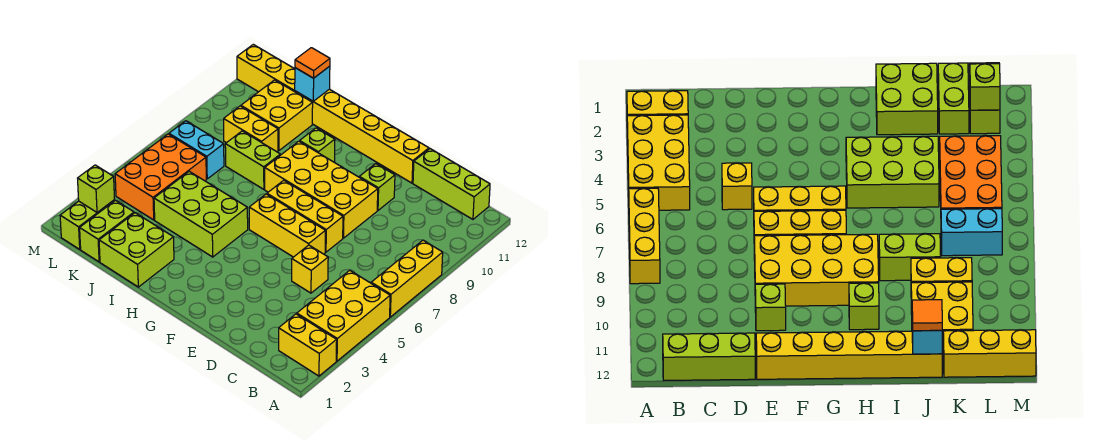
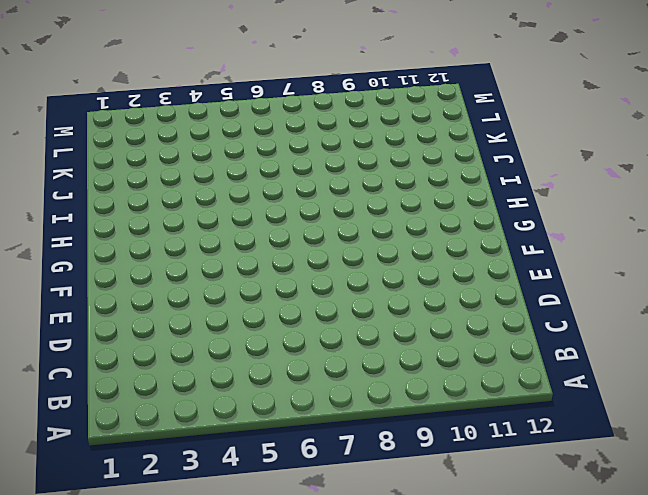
none -> yellow brick A2:B2 level 1
none -> yellow brick A3:B5 level 1
none -> yellow brick A6:A8 level 1

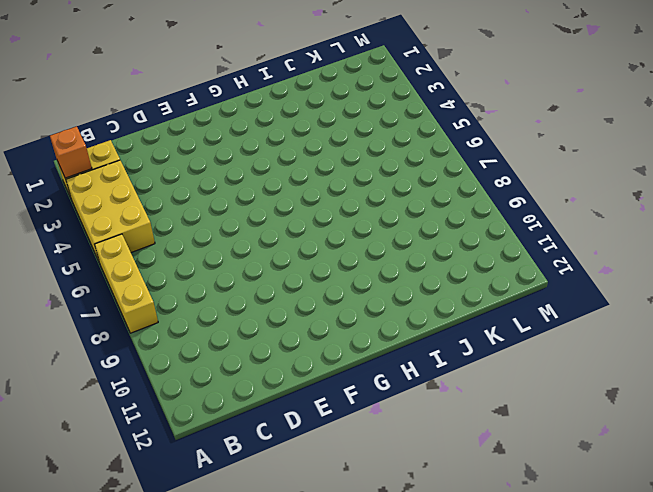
orange brick A2 level 2 -> none
none -> lime brick B12:D12 level 1
none -> yellow brick D5 level 1
none -> yellow brick E6:G6 level 1

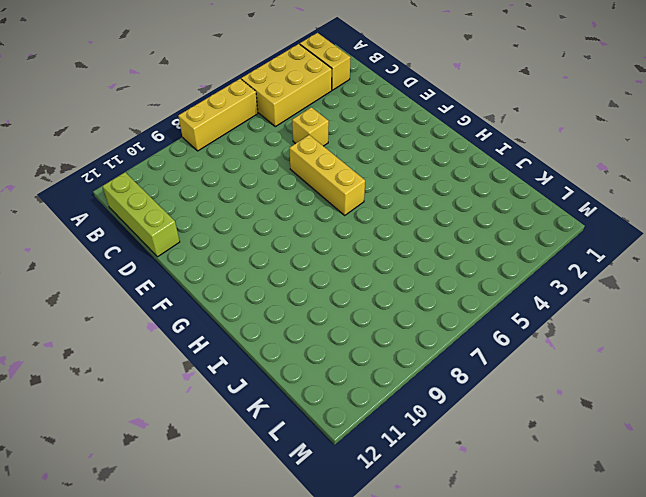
none -> yellow brick E7:G7 level 1
none -> yellow brick E8:H9 level 1
none -> lime brick E10 level 1

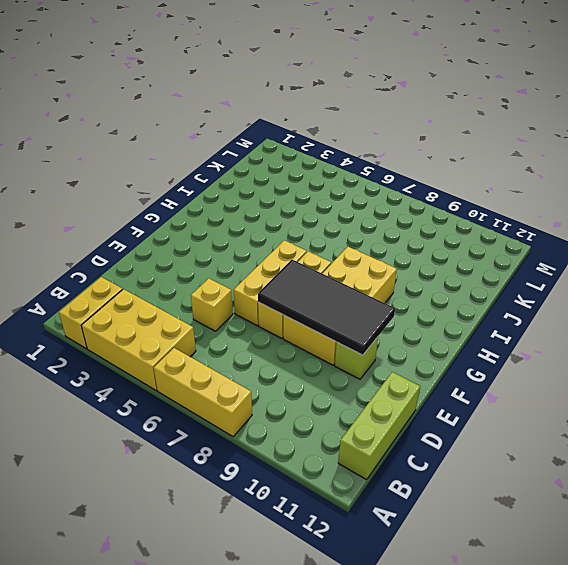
black tile E7:F10 level 2 -> none
none -> yellow brick E12:J12 level 1
none -> lime brick H4:J5 level 1
none -> lime brick H10 level 1

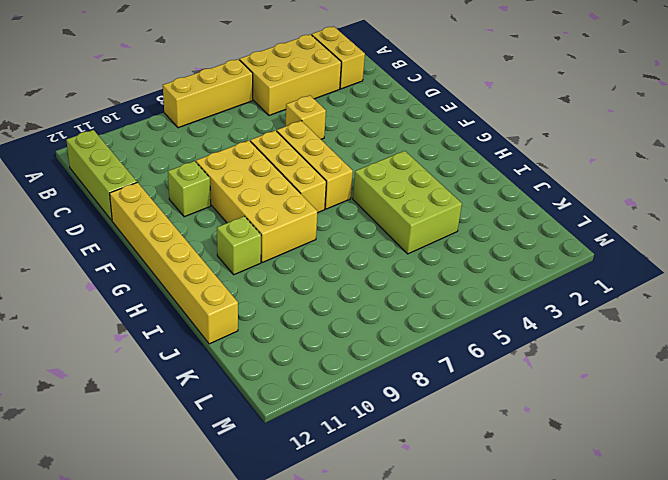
none -> lime brick I1:J2 level 1
none -> lime brick I8:J8 level 1
none -> yellow brick J9:K9 level 1

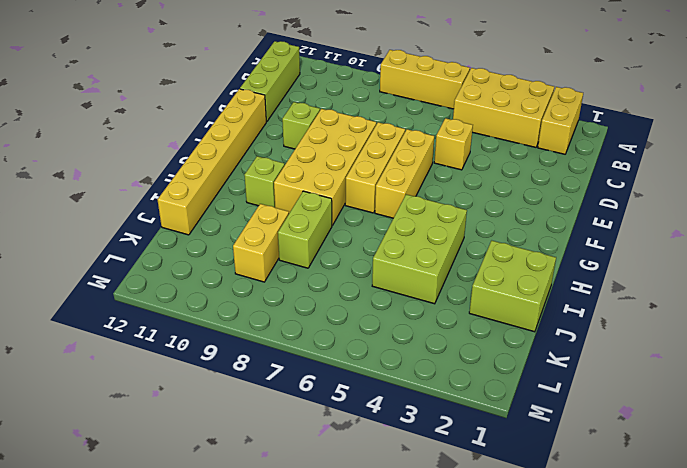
none -> yellow brick J10:K11 level 1
none -> lime brick K1:K2 level 1
none -> orange brick K4:L6 level 1

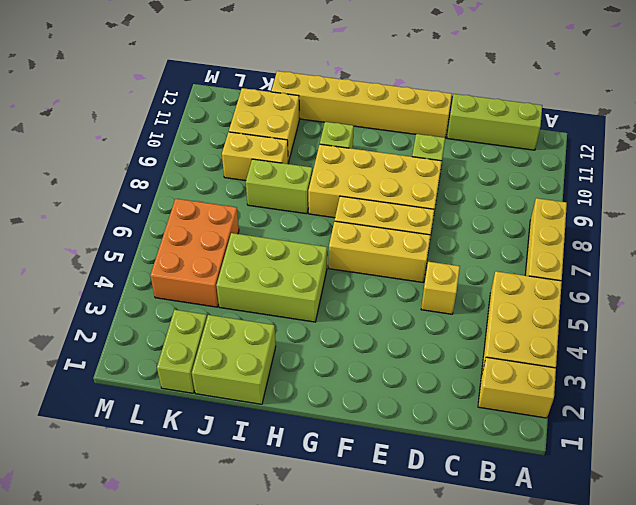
none -> cyan brick K7:L7 level 1
none -> yellow brick K12:M12 level 1
none -> lime brick L1:L2 level 1

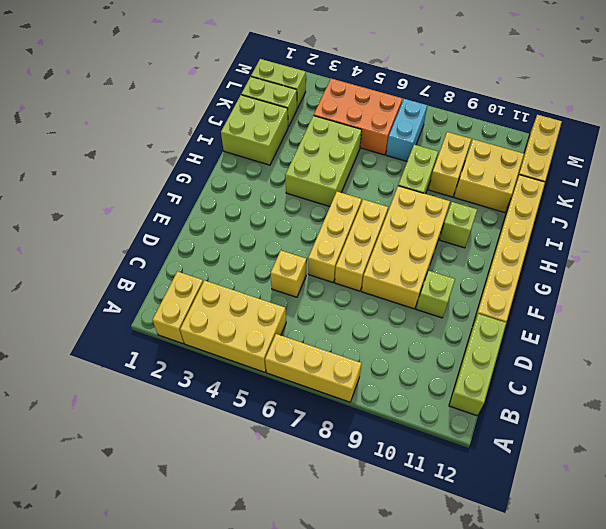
none -> cyan brick J12 level 2
none -> lime brick L2 level 2
none -> orange tile J12 level 3

